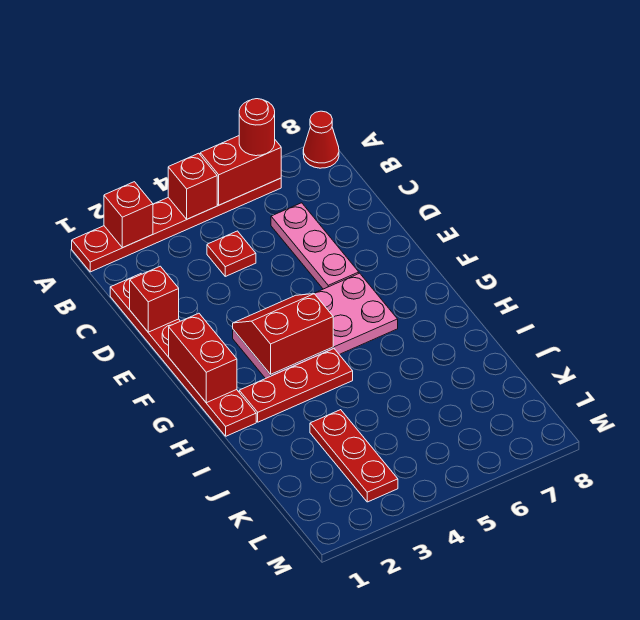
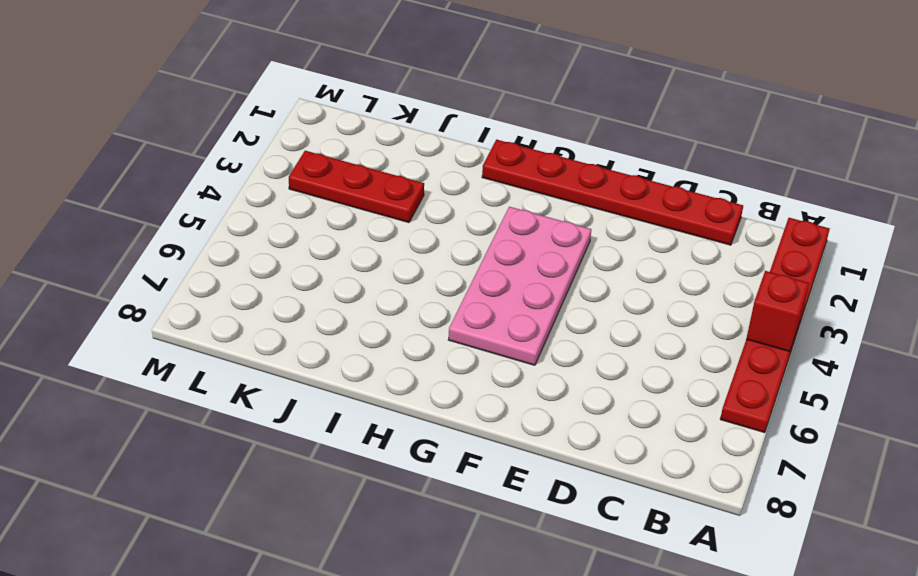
none -> red cone A8 level 1
none -> red plate C4 level 1
none -> pink plate C6:E6 level 1

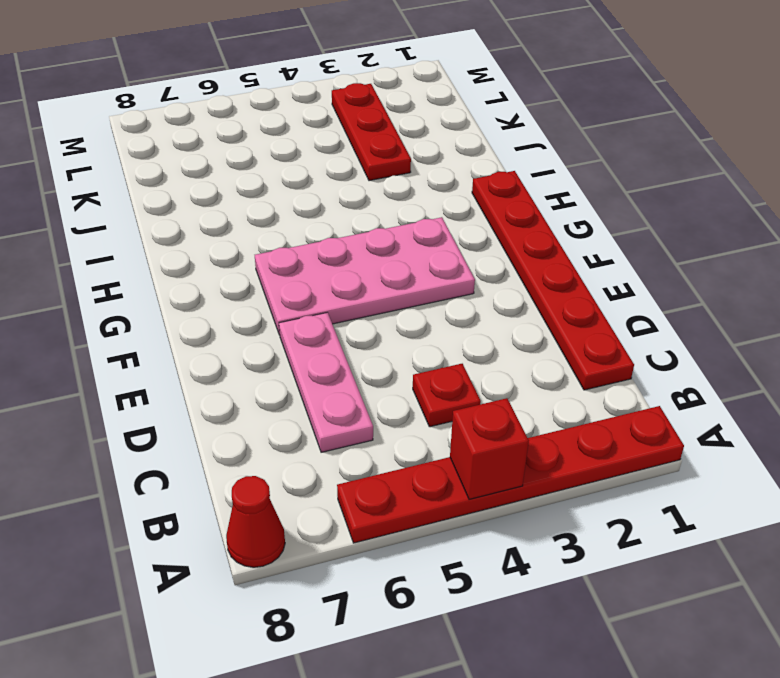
none -> red plate H2:H4 level 1
none -> red brick A2 level 2
none -> red brick A5:A6 level 2

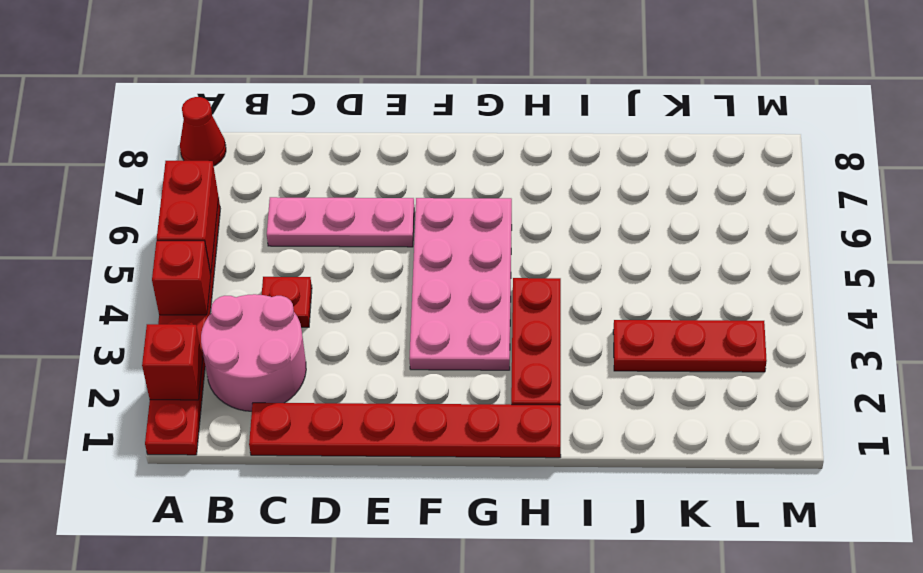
pink round brick B2:C3 level 1 -> none
none -> red brick D1 level 2
none -> red brick F1:G1 level 2
none -> red slope F3:G4 level 2 top G

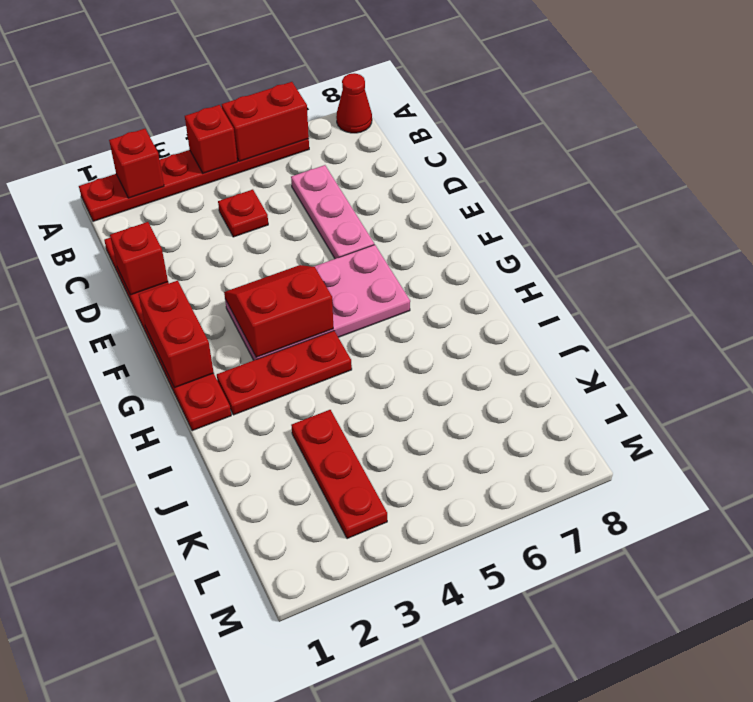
none -> red round brick A6 level 3

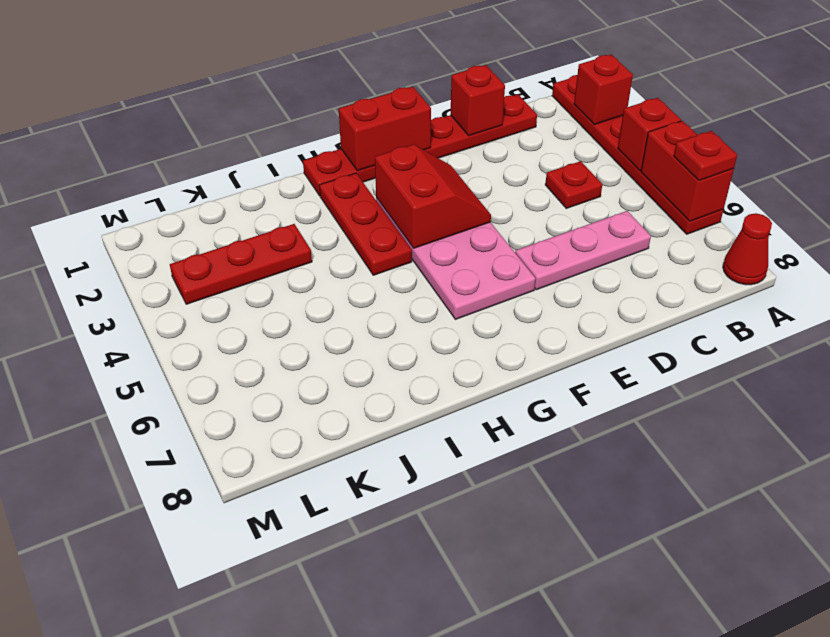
red plate A6 level 3 -> red round brick A6 level 3

